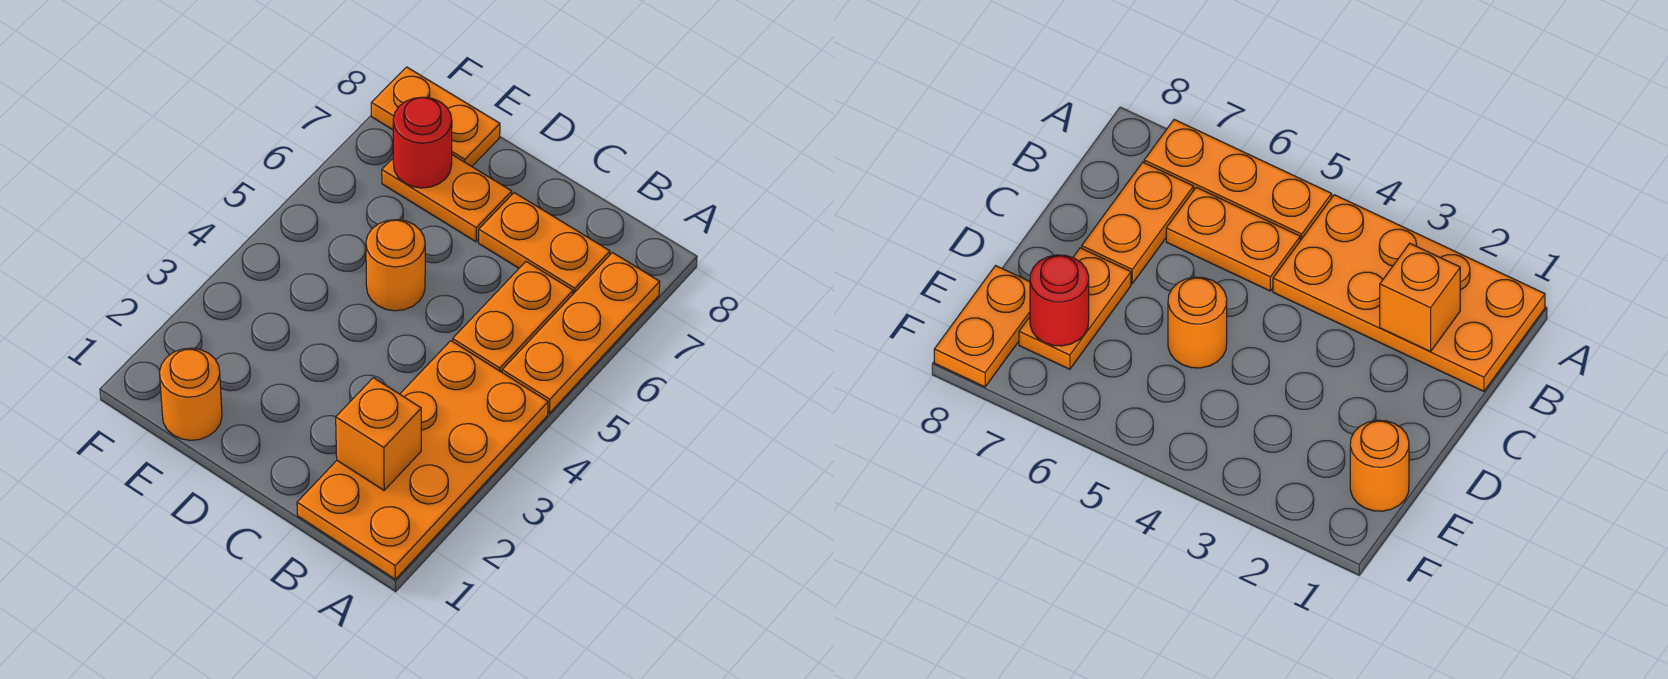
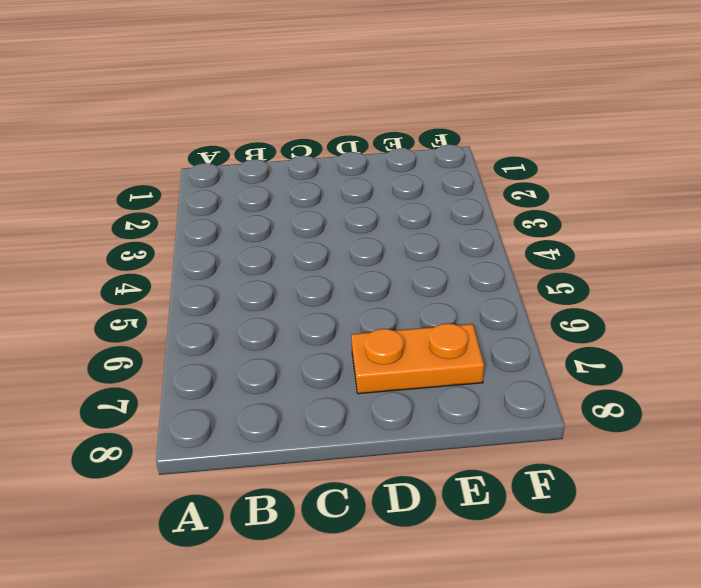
none -> orange plate A1:B4 level 1
none -> orange plate A5:A7 level 1

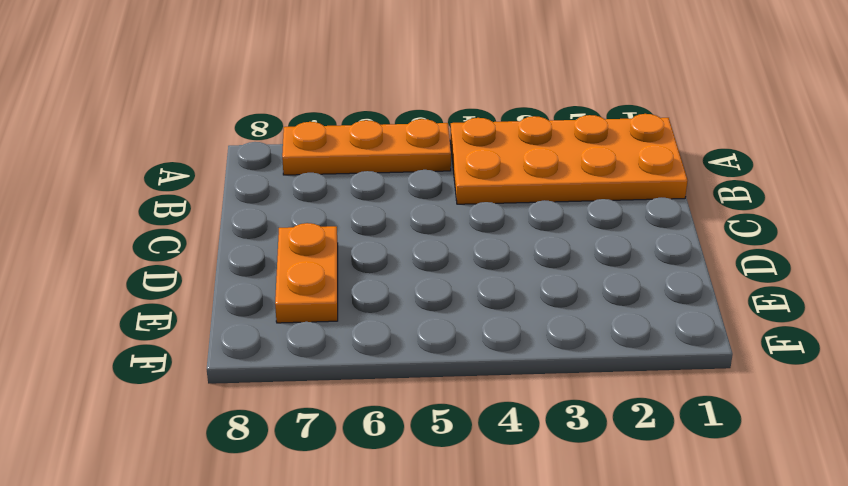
none -> orange plate B5:B6 level 1
none -> orange plate B7:C7 level 1

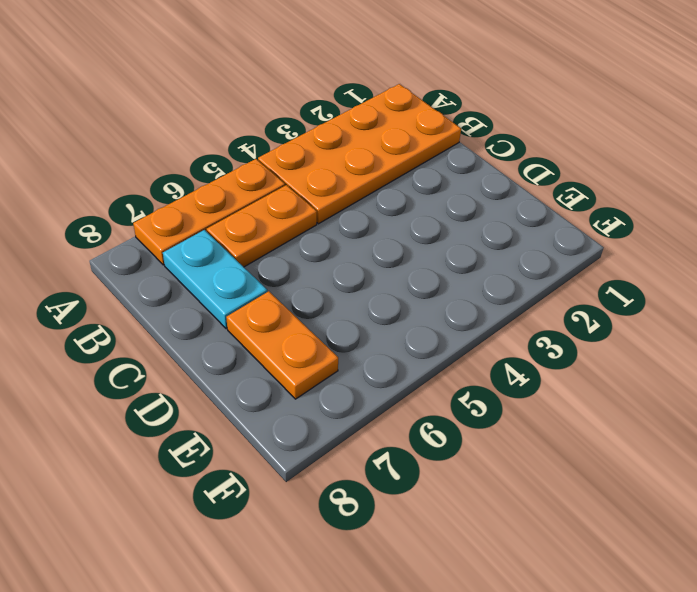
cyan plate B7:C7 level 1 -> orange plate B7:C7 level 1
none -> orange round brick D5 level 1
none -> orange round brick E1 level 1

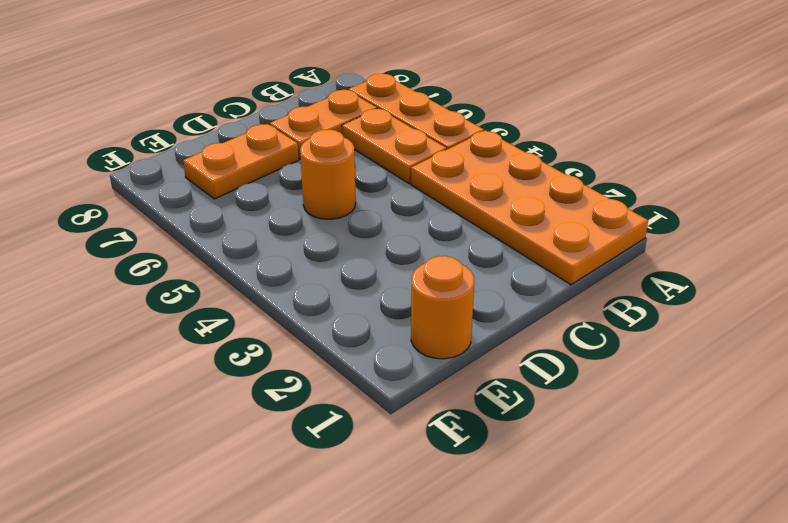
none -> orange plate E8:F8 level 1
none -> orange brick B2 level 2

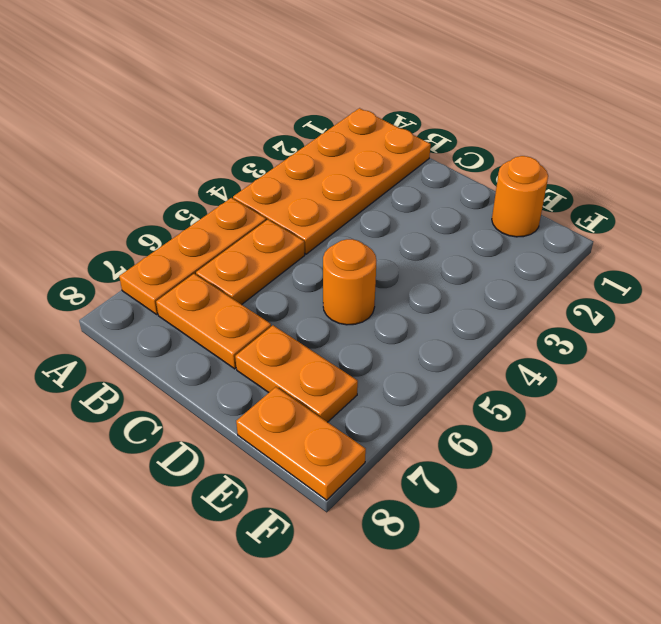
none -> orange brick B2 level 2
none -> red round brick E7 level 2

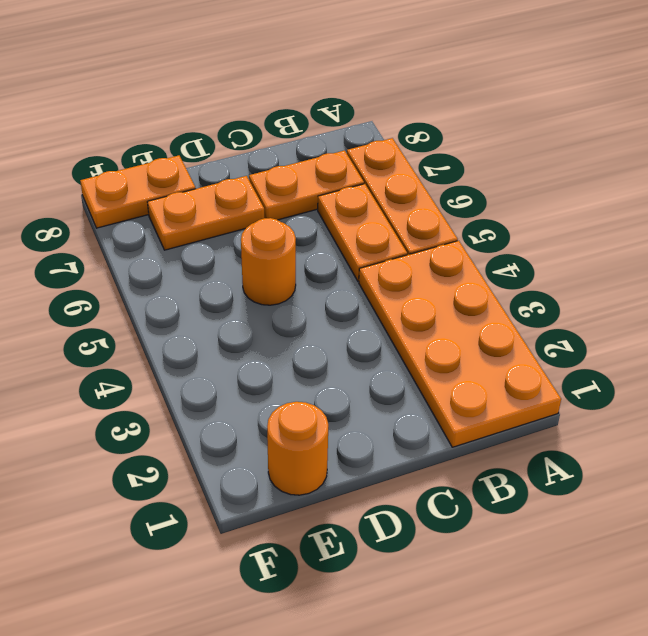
none -> orange brick B2 level 2
none -> red round brick E7 level 2

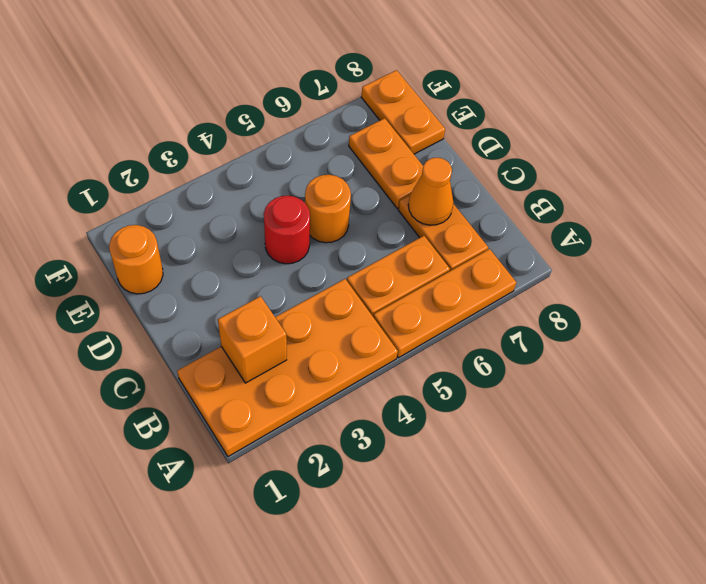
orange cone C7 level 2 -> none
red round brick D4 level 1 -> red round brick E7 level 2

